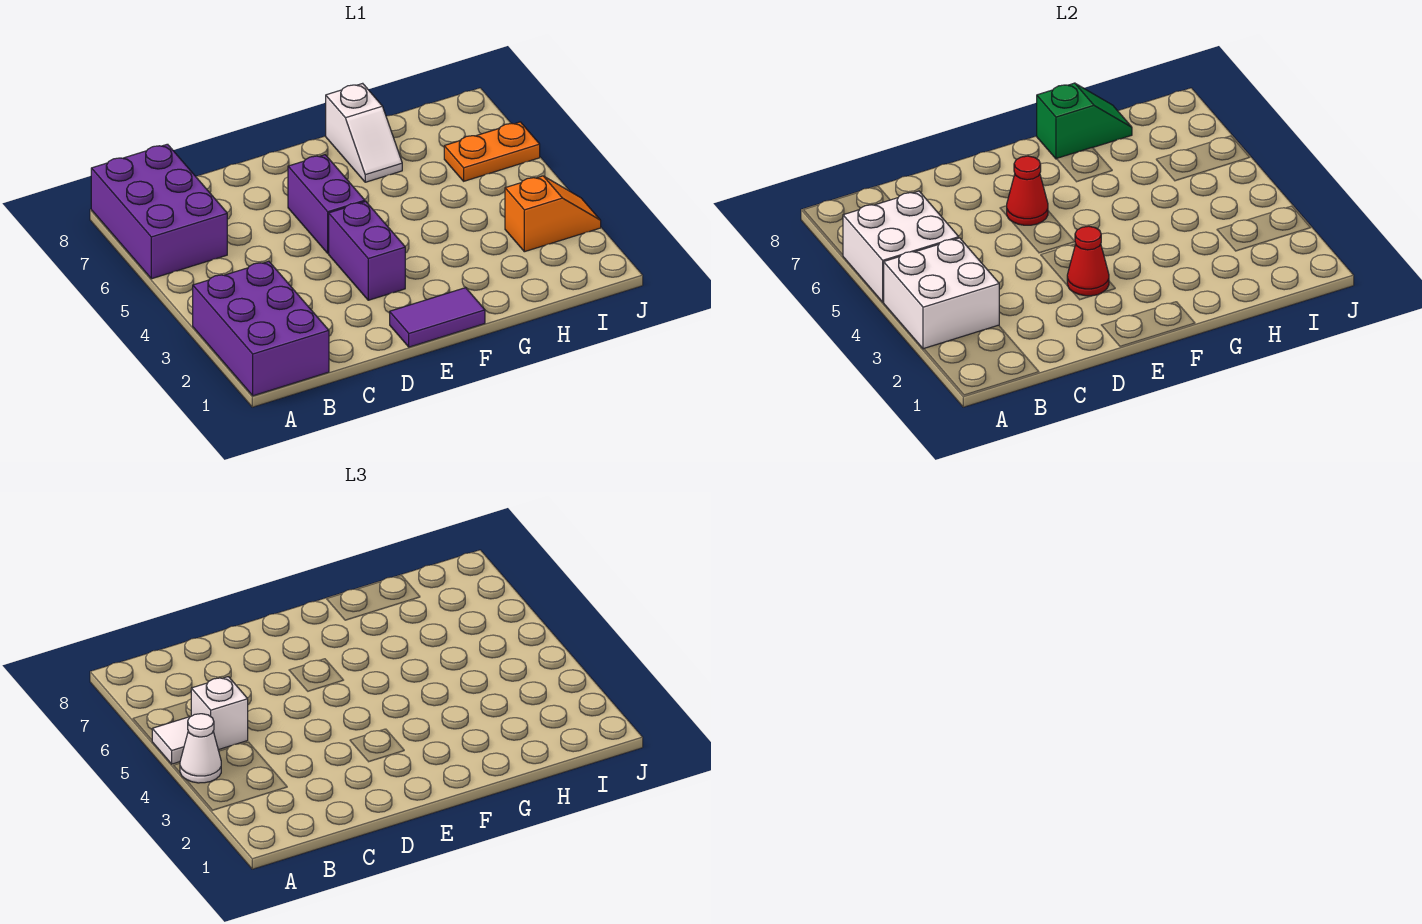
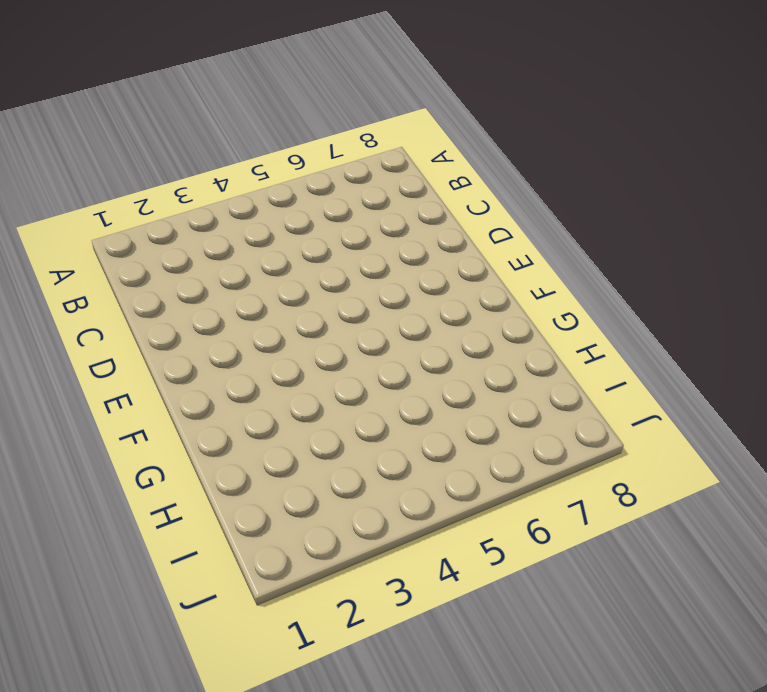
none -> purple brick A1:B3 level 1
none -> purple brick A6:B8 level 1
none -> purple tile E1:F1 level 1

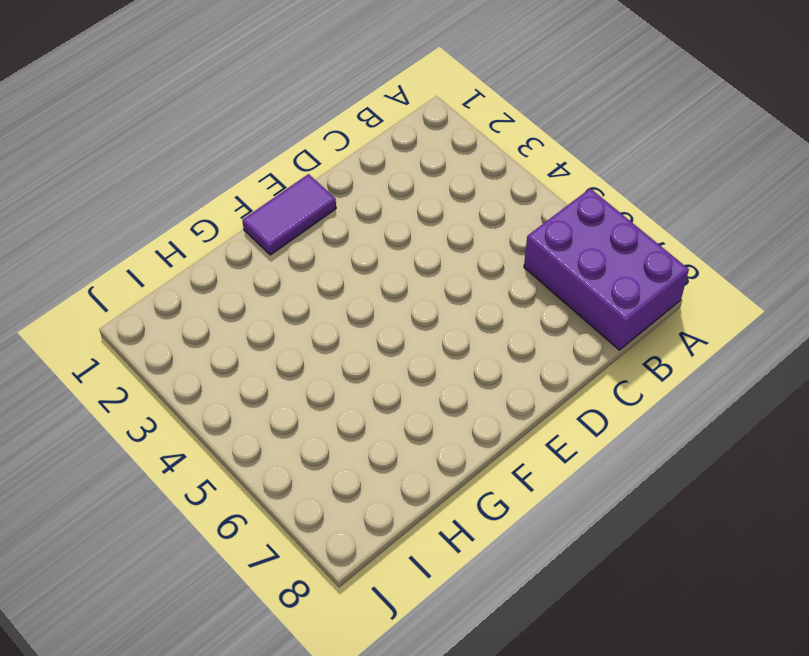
none -> purple brick A1:B3 level 1
none -> purple brick E3:E4 level 1
none -> purple brick E5:E6 level 1

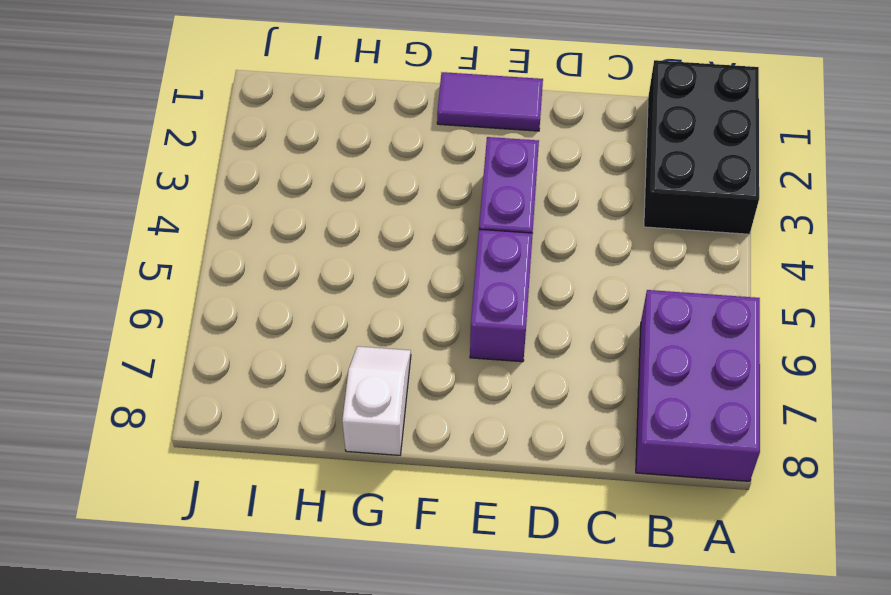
black brick A1:B3 level 1 -> purple brick A1:B3 level 1
none -> orange slope I3:J3 level 1 top I
none -> orange plate I6:J6 level 1
none -> white brick A3:B4 level 2

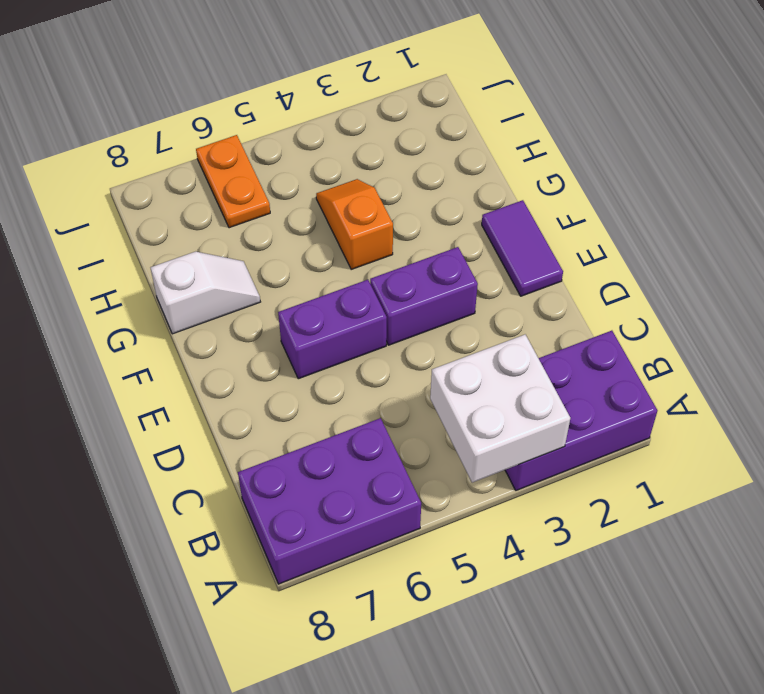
orange slope G4:H4 level 1 top G -> orange slope I3:J3 level 1 top I
none -> white brick A5:B6 level 2
none -> red cone E3 level 2
none -> red cone E6 level 2

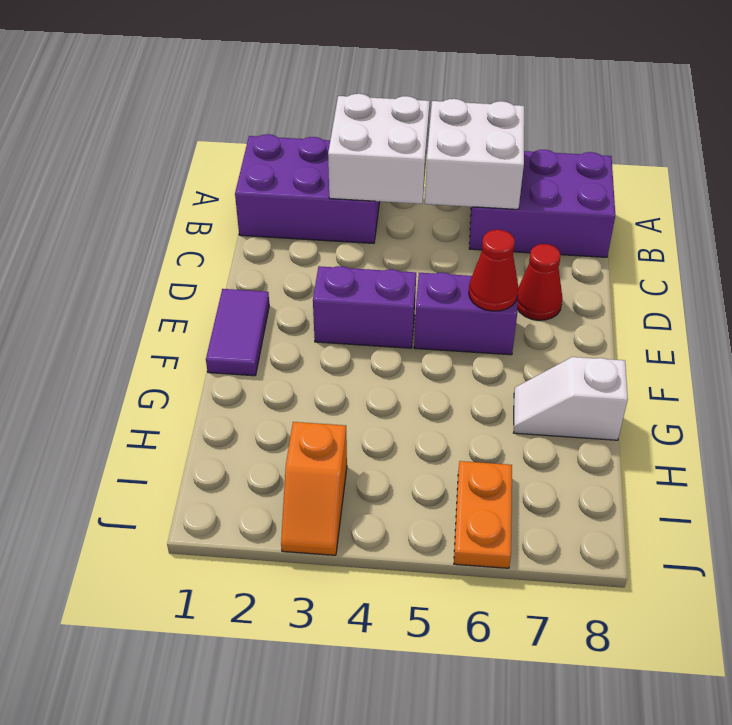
red cone D7 level 1 -> red cone E3 level 2
none -> green slope G8:H8 level 2 top G
none -> white cone A4 level 3
none -> white tile A5 level 3

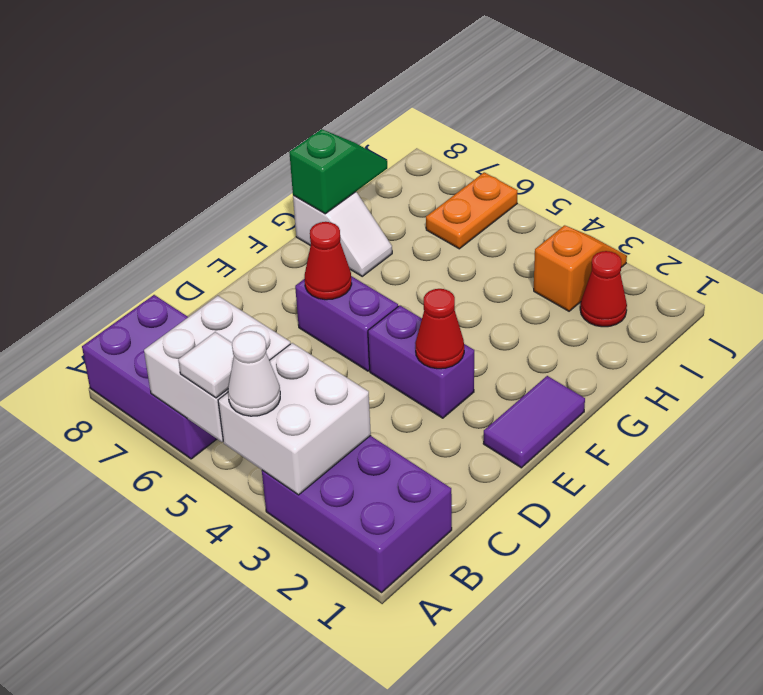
red cone I2 level 1 -> none
none -> white brick B5 level 3

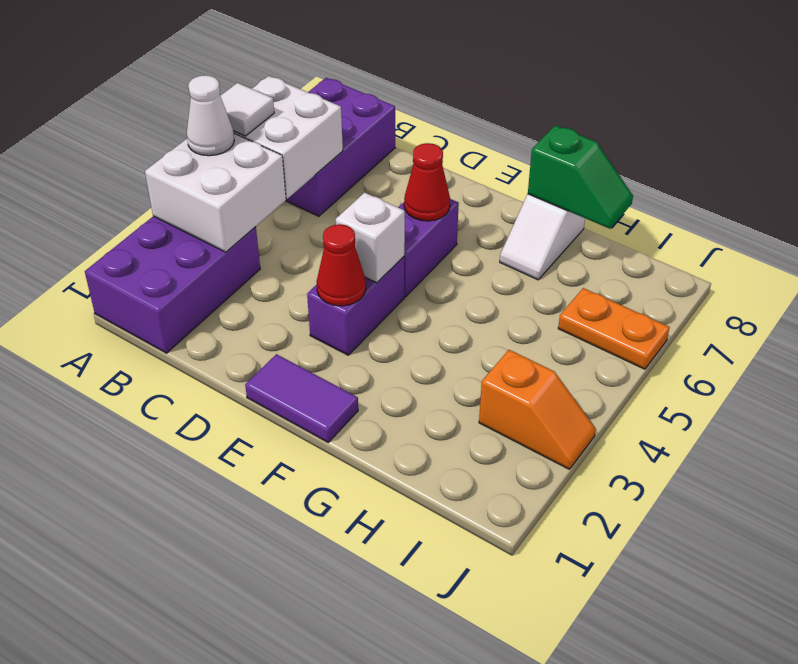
white brick E4 level 2 -> white brick B5 level 3

